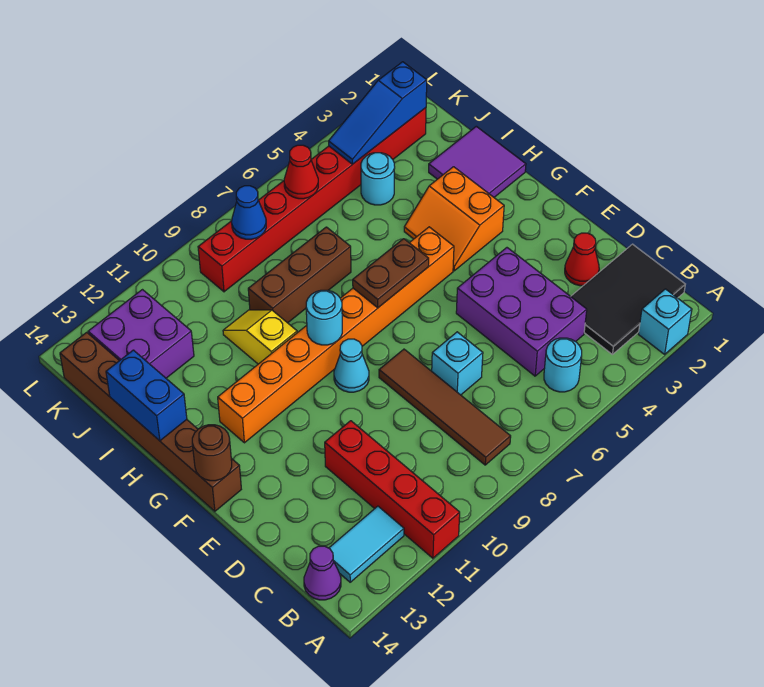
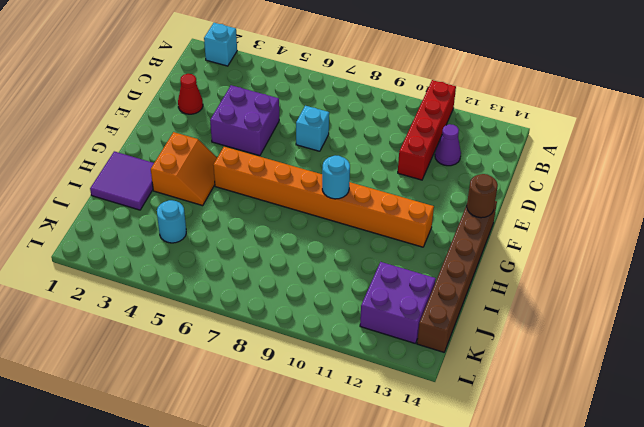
purple cone C12 level 1 -> purple cone B14 level 1
purple brick D4:E5 level 1 -> purple brick C4:E5 level 1
none -> black tile B1:C3 level 1
none -> cyan round brick B5 level 1
none -> brown tile B8:E8 level 1

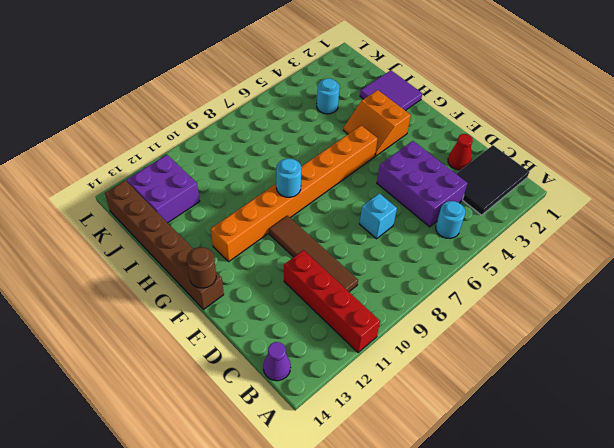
brown tile C10:F10 level 1 -> brown tile B8:E8 level 1
none -> cyan brick A2 level 1
none -> cyan tile B12:B13 level 1
none -> cyan cone F9 level 1

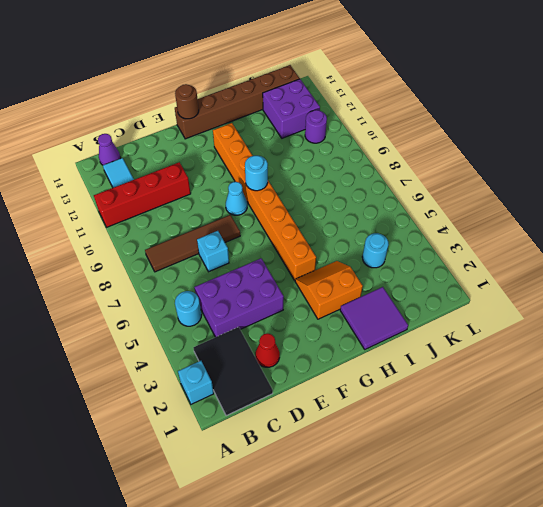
purple round brick K11 level 1 -> none
none -> yellow slope H10:I10 level 1 top H
none -> brown brick I7:I9 level 1
none -> red brick K2:K9 level 1

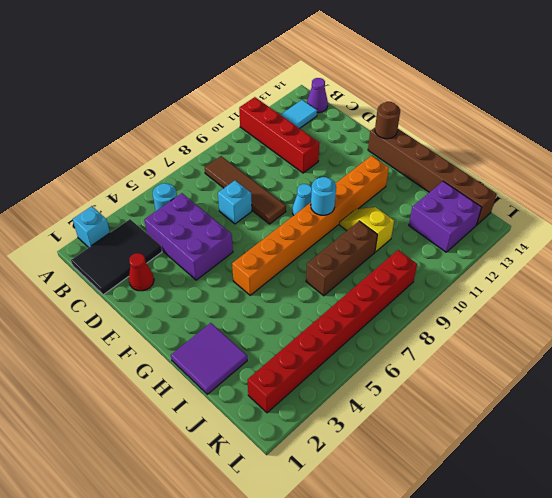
yellow slope H10:I10 level 1 top I -> yellow slope H10:I10 level 1 top H
none -> orange slope G3:H4 level 1 top 3
none -> cyan round brick J4 level 1
none -> brown plate G6:G7 level 2

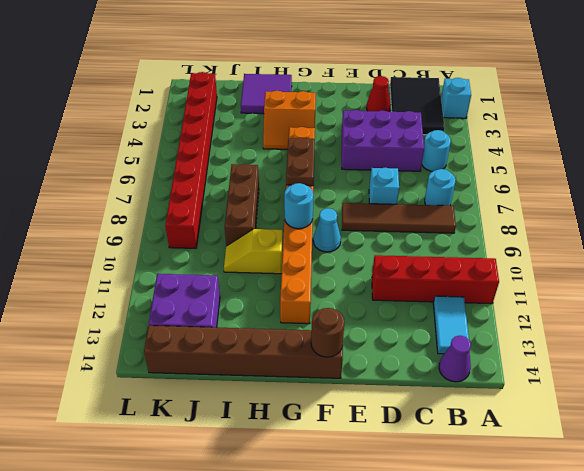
cyan round brick B7 level 1 -> cyan round brick J4 level 1
none -> blue brick H14:I14 level 2
none -> blue slope K2:K4 level 2 top 2
none -> red cone K6 level 2

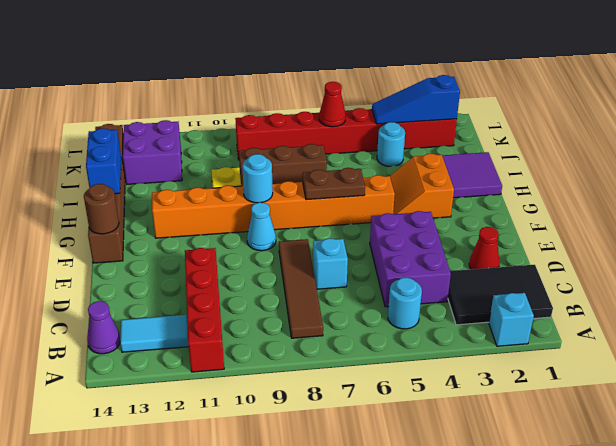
none -> blue cone K8 level 2

